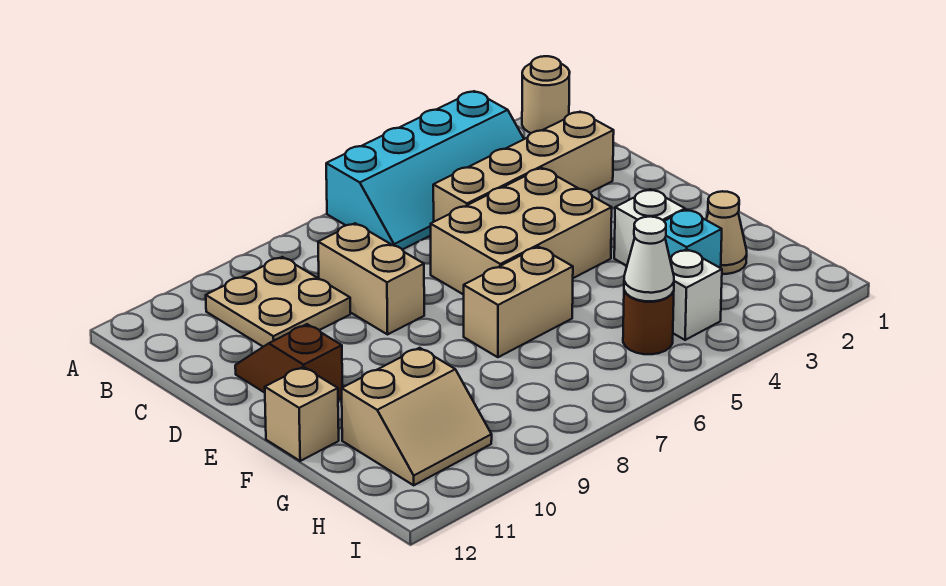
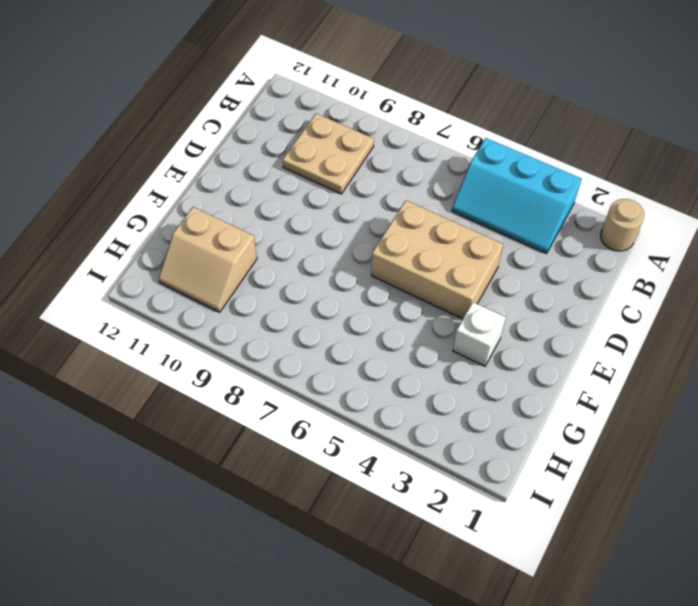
cyan slope A3:B5 level 1 top A -> cyan slope A3:B6 level 1 top A
none -> tan brick C2:C5 level 1
none -> tan brick C8:D8 level 1
none -> brown slope D11:E11 level 1 top E

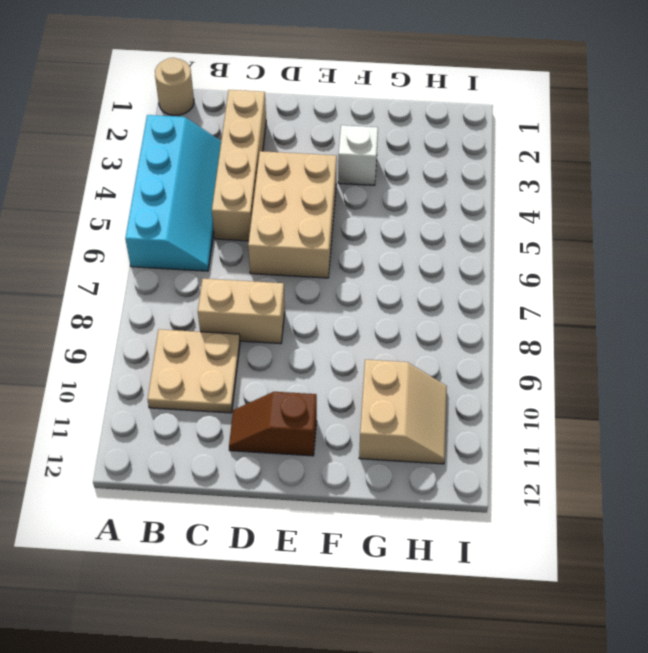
none -> tan brick F6:F7 level 1
none -> tan brick F12 level 1
none -> tan cone G2 level 1

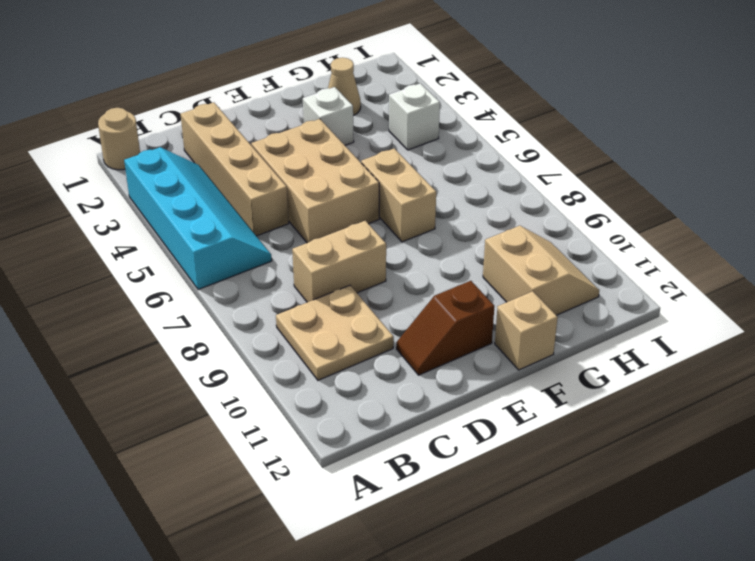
none -> cyan brick G3 level 1
none -> brown round brick H5 level 1
none -> white cone H5 level 2

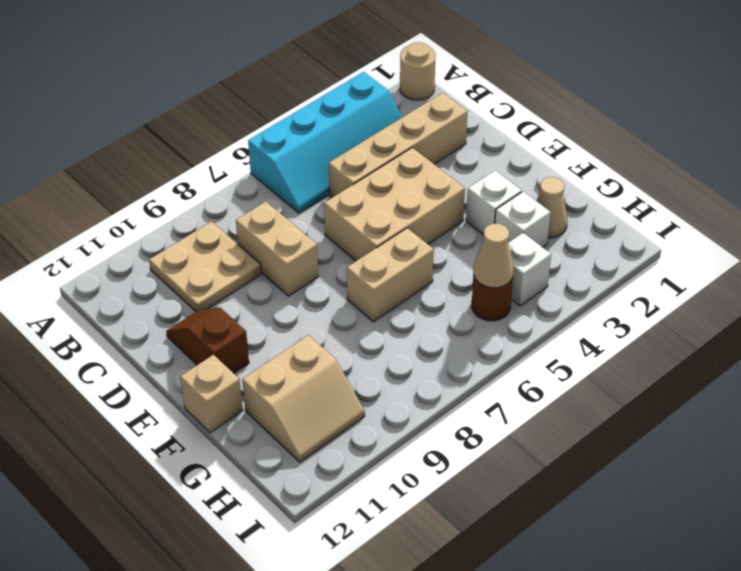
white brick G3 level 1 -> cyan brick G3 level 1
tan cone H5 level 2 -> white cone H5 level 2

